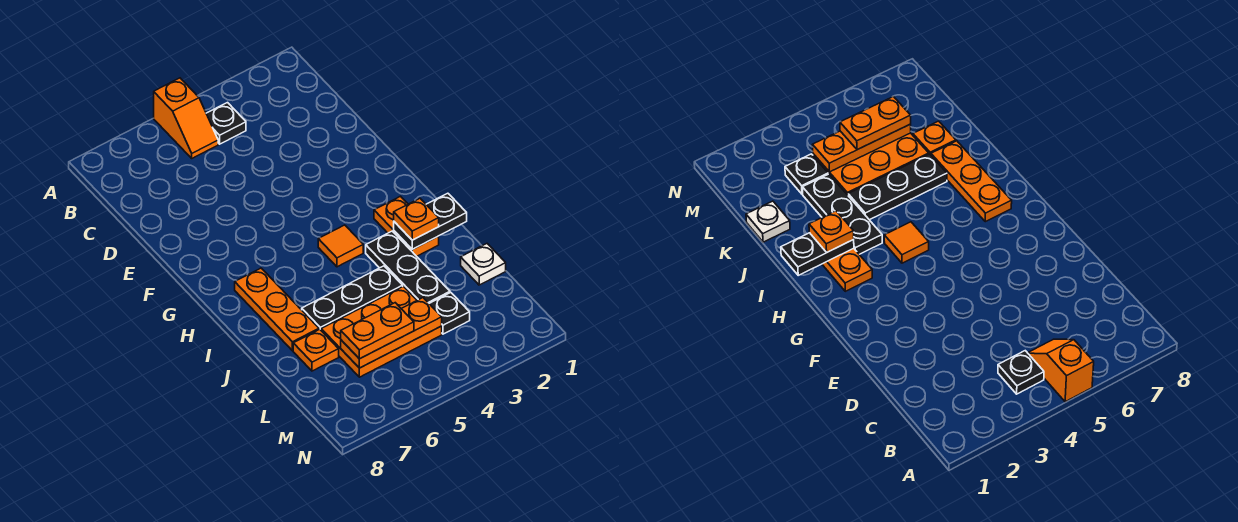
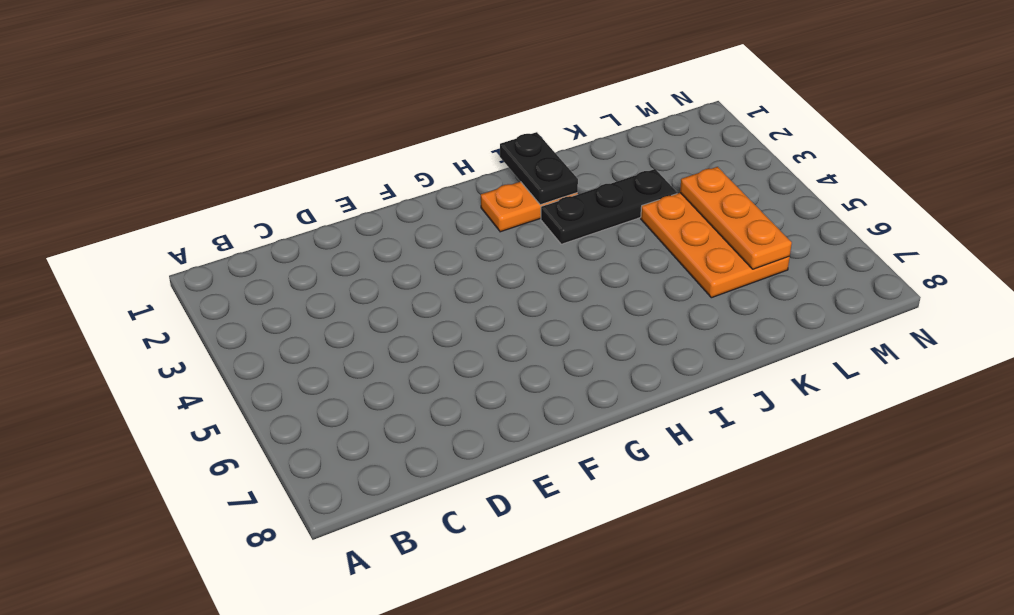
none -> orange slope A5:B5 level 1 top A
none -> black plate B4 level 1
none -> orange tile H4 level 1

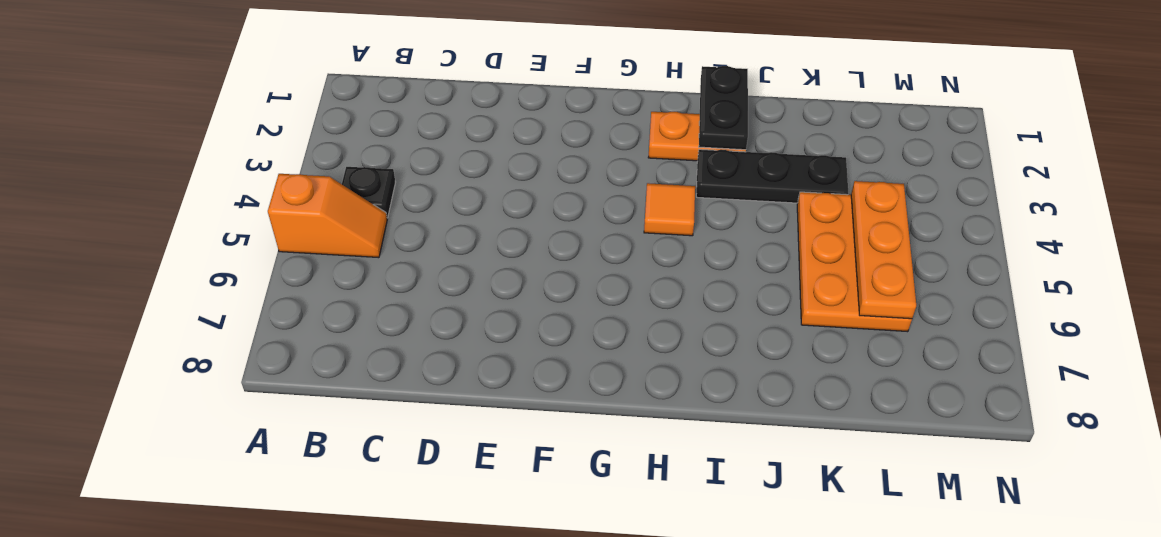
none -> orange plate H7:J7 level 1
none -> black plate J4:J6 level 1
none -> white plate K1 level 1

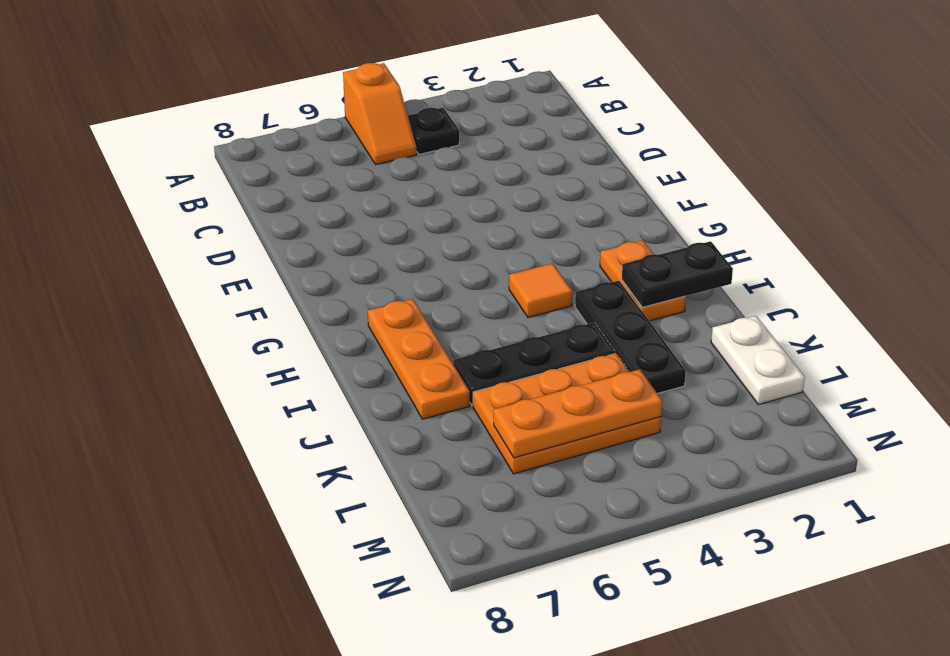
white plate K1:L1 level 1 -> white plate K1 level 1
none -> orange plate K7 level 1
none -> black plate L3 level 1
none -> orange plate I2 level 3

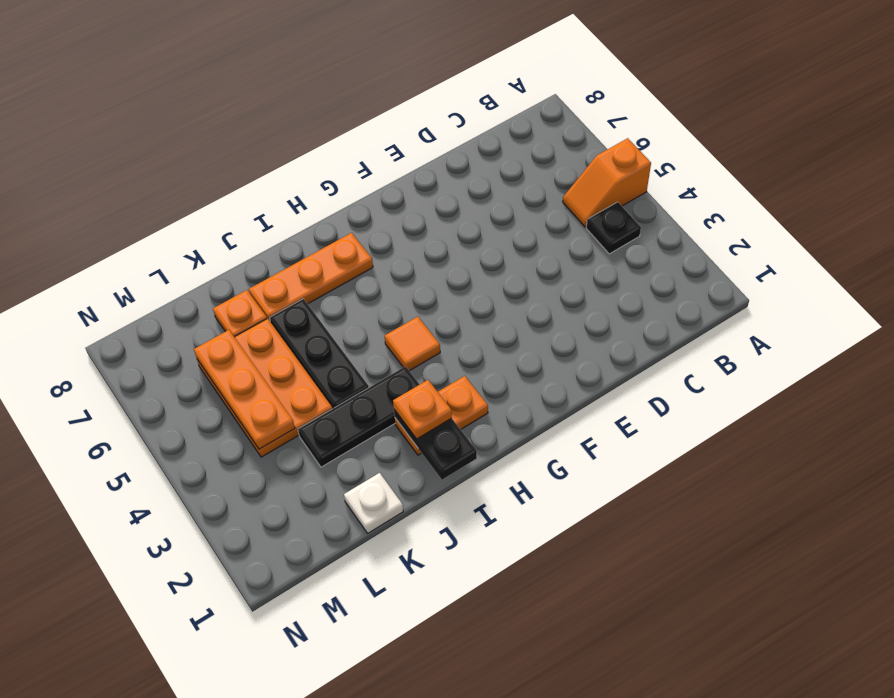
none -> black plate L3 level 1
none -> orange plate L5:L6 level 3

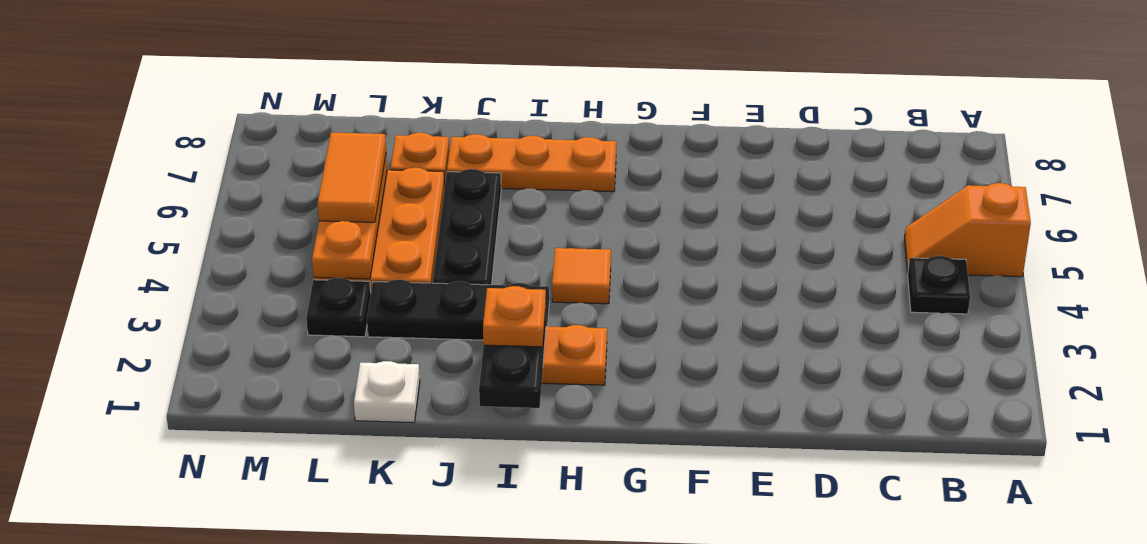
orange tile L5:L6 level 3 -> orange plate L5:L6 level 3

